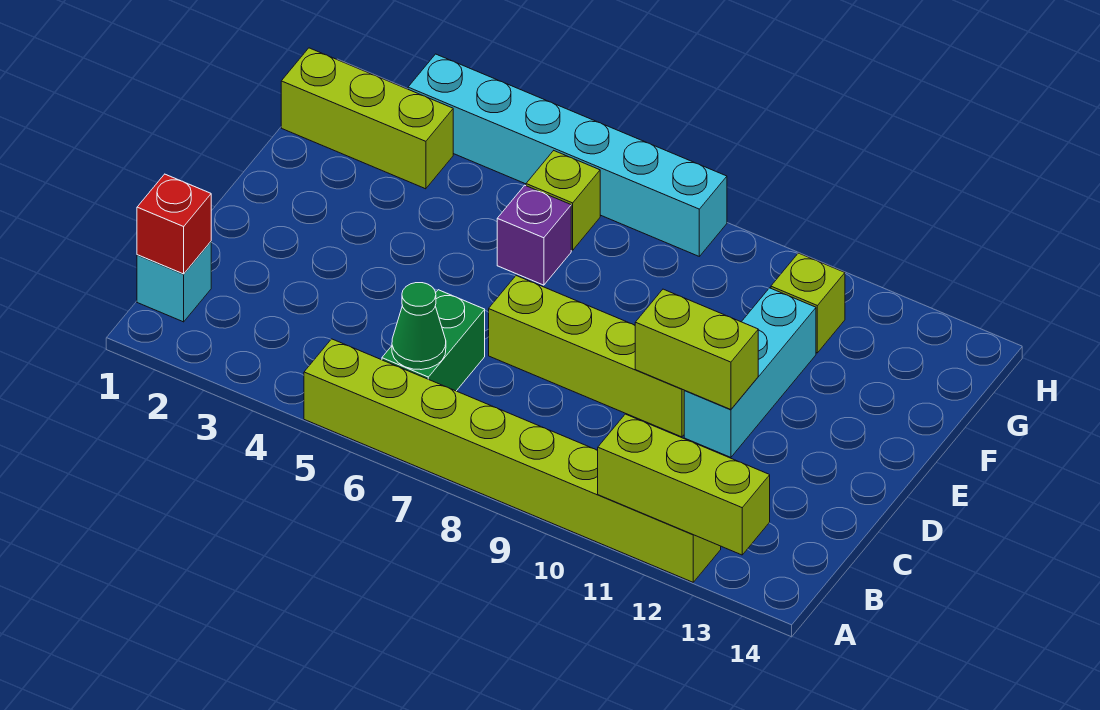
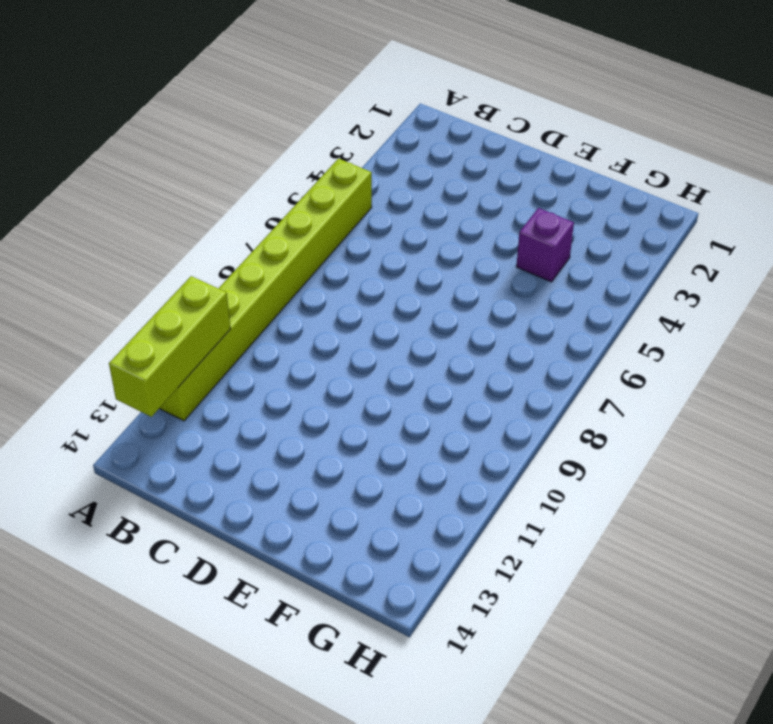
purple brick F4 level 1 -> purple brick F6 level 1
none -> cyan brick B1 level 1
none -> green brick B6:C6 level 1
none -> lime brick D7:D10 level 1

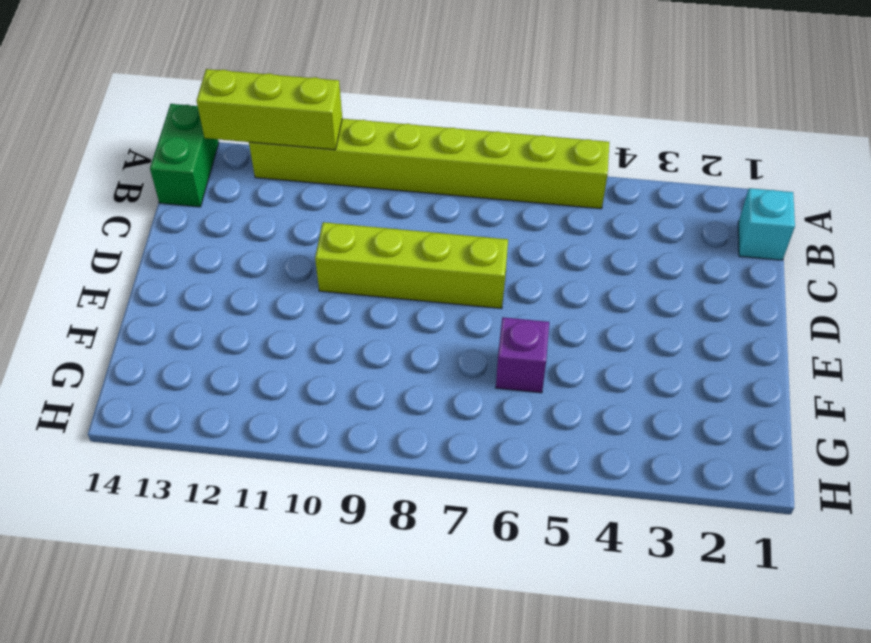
green brick A14:B14 level 1 -> green brick B6:C6 level 1
none -> cyan brick D11:F11 level 1
none -> lime brick G1:G3 level 1
none -> lime brick G6 level 1

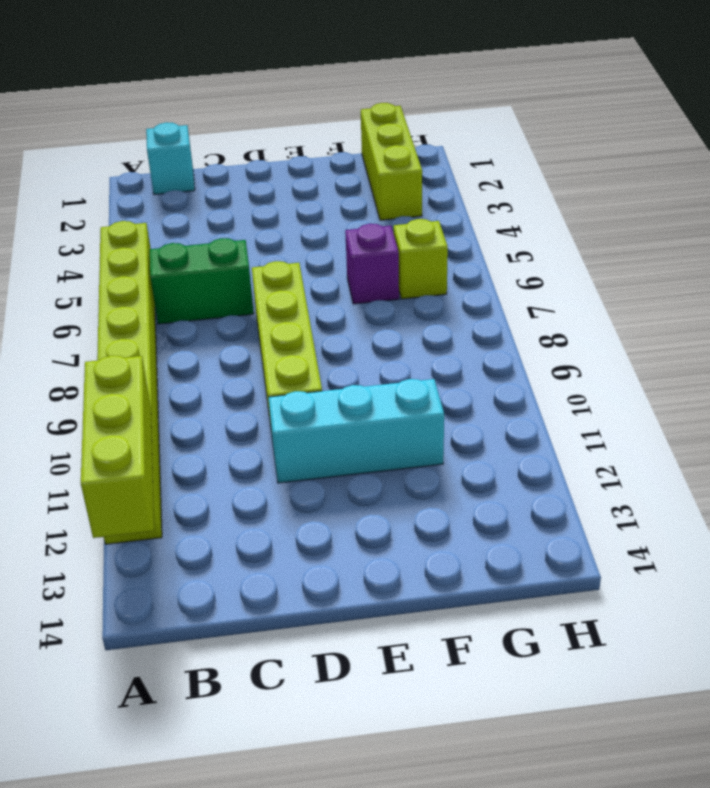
none -> lime brick G11 level 1
none -> cyan brick H3:H8 level 1
none -> red brick B1 level 2

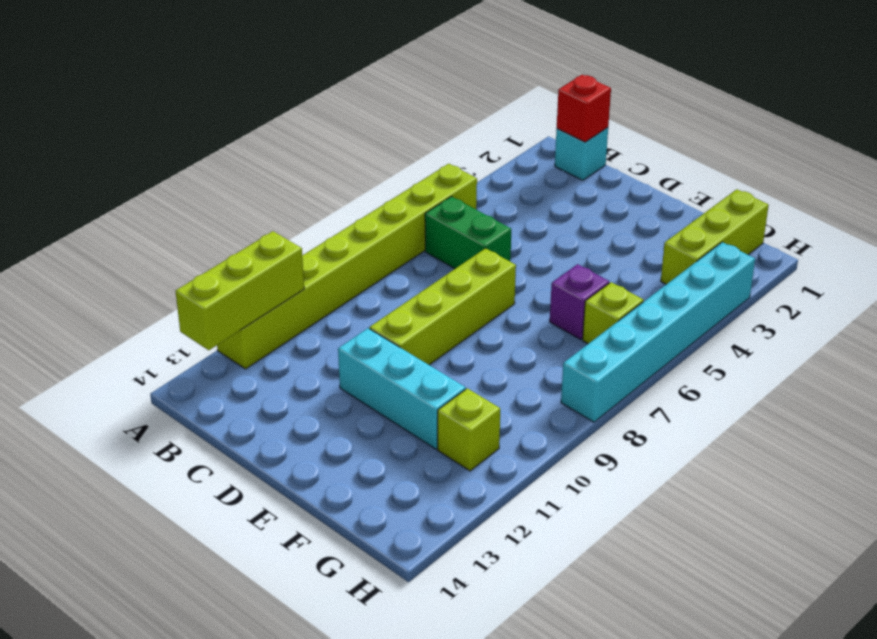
none -> green cone B6 level 2
none -> lime brick D10:D11 level 2

